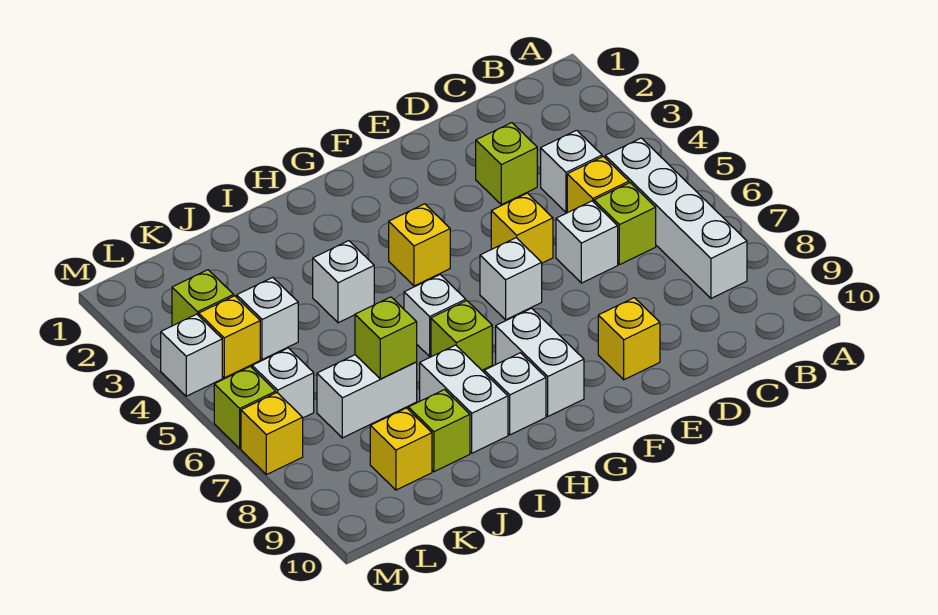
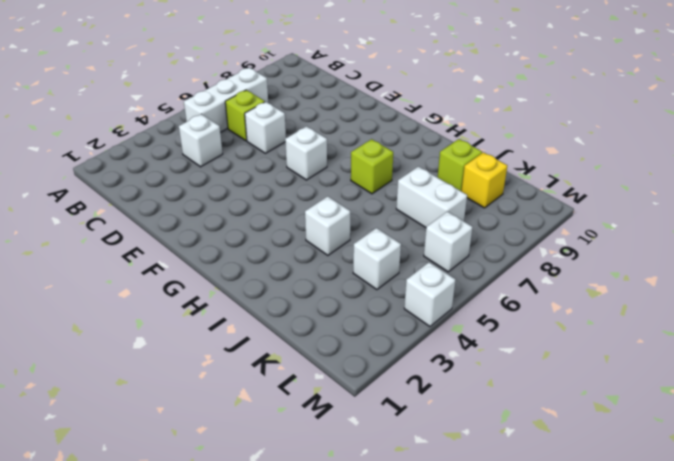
white brick B5:B7 level 1 -> white brick B5:B8 level 1
none -> yellow brick C5 level 1
none -> lime brick D3 level 1
none -> yellow brick E5 level 1

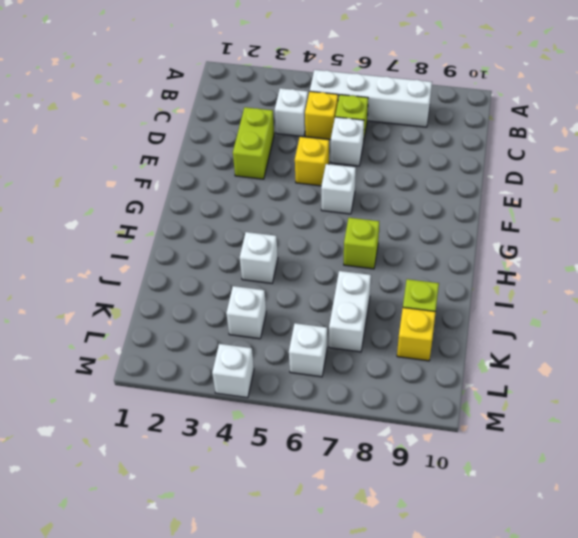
lime brick D3:E3 level 1 -> lime brick D3 level 1
none -> yellow brick E9 level 1
none -> yellow brick G4 level 1
none -> white brick G8:G9 level 1

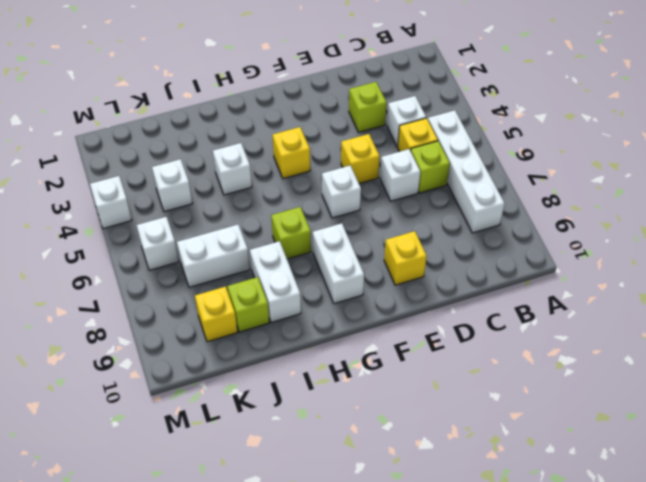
none -> white brick H6 level 1
none -> white brick H9 level 1
none -> lime brick L3 level 1

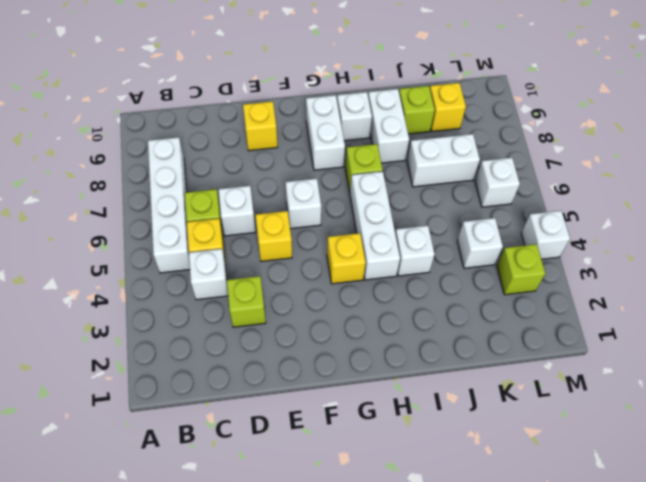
white brick H4:H6 level 1 -> white brick H6 level 1
none -> yellow brick L4 level 1
none -> lime brick M6 level 1
none -> yellow brick M7 level 1

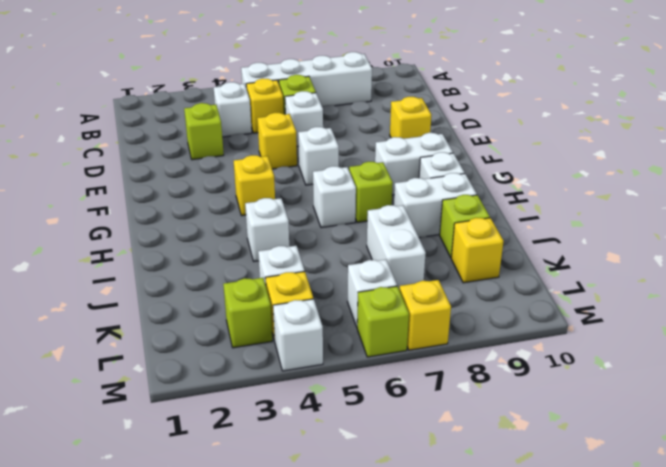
none -> lime brick J7 level 2

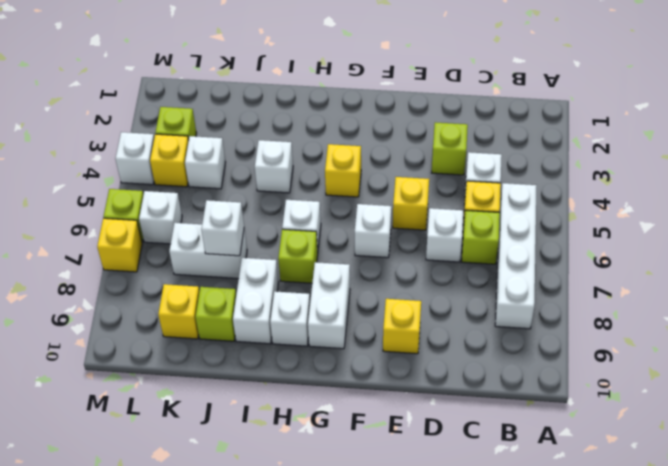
white brick J7 level 2 -> lime brick J7 level 2

